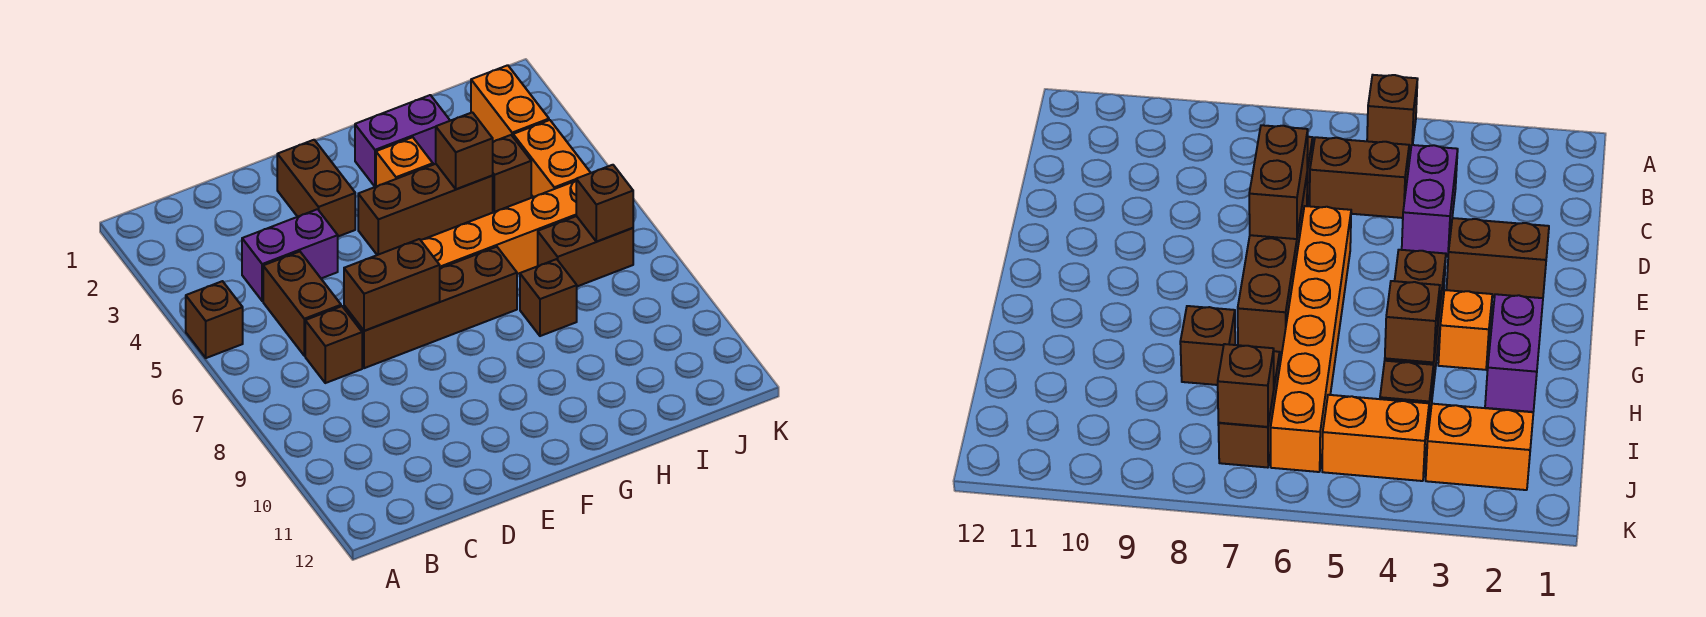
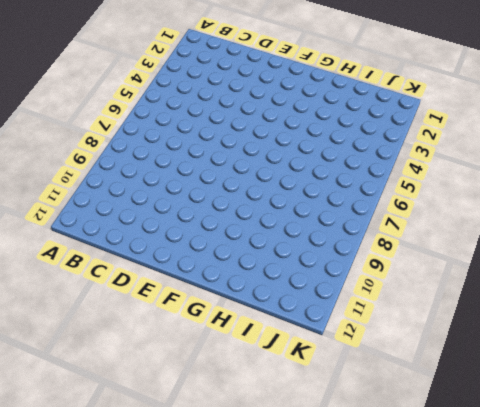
none -> brown brick A5 level 1
none -> purple brick C4:D4 level 1
none -> brown brick C5:C6 level 1

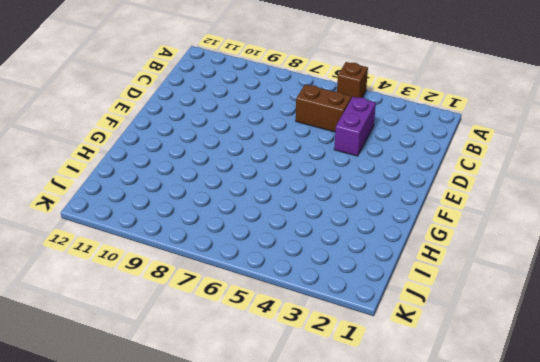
none -> brown brick C7 level 1
none -> brown brick D7:G7 level 1
none -> brown brick E2:E3 level 1

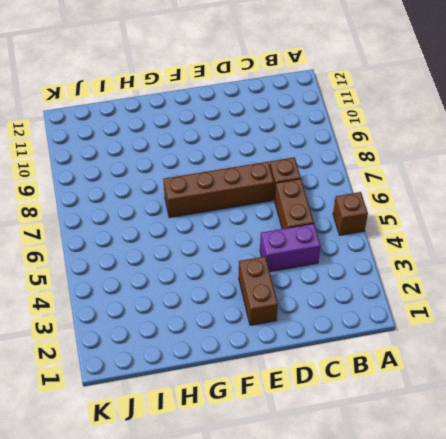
none -> orange brick E6:J6 level 1
none -> brown brick F4:H4 level 1
none -> purple brick G2:H2 level 1

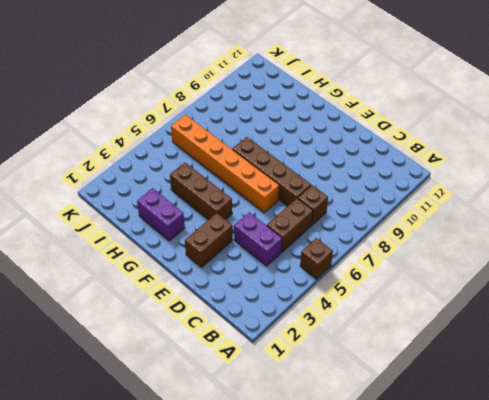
none -> orange brick G3 level 1
none -> brown brick H8 level 1
none -> brown brick I4 level 1

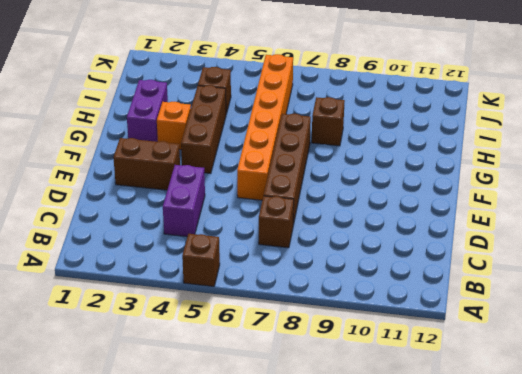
none -> brown brick C5:C6 level 1
none -> brown brick I7:J7 level 1
none -> orange brick J2:J3 level 1

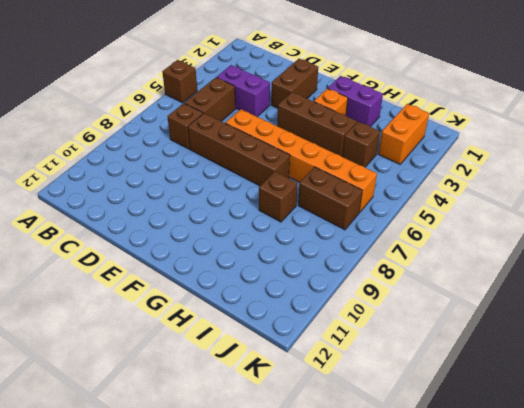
none -> orange brick J4:J5 level 1
none -> brown brick D7:E7 level 2
none -> brown brick H4 level 2

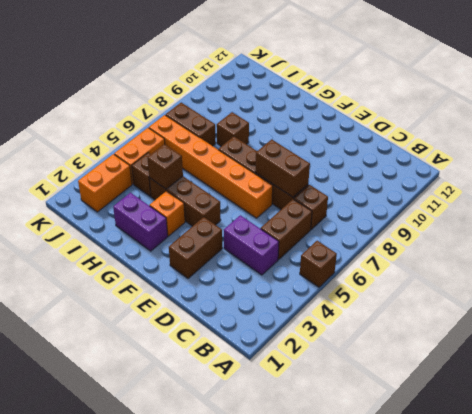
none -> brown brick J7 level 2

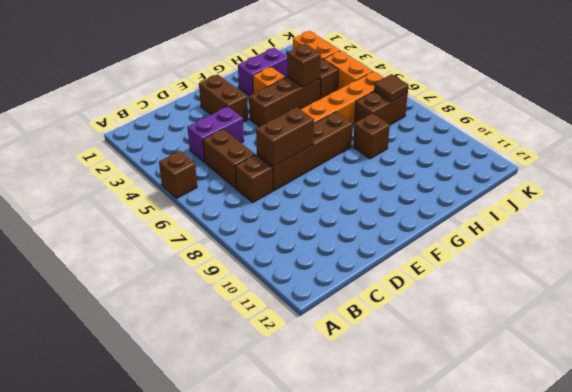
brown tile J7 level 2 -> brown brick J7 level 2

